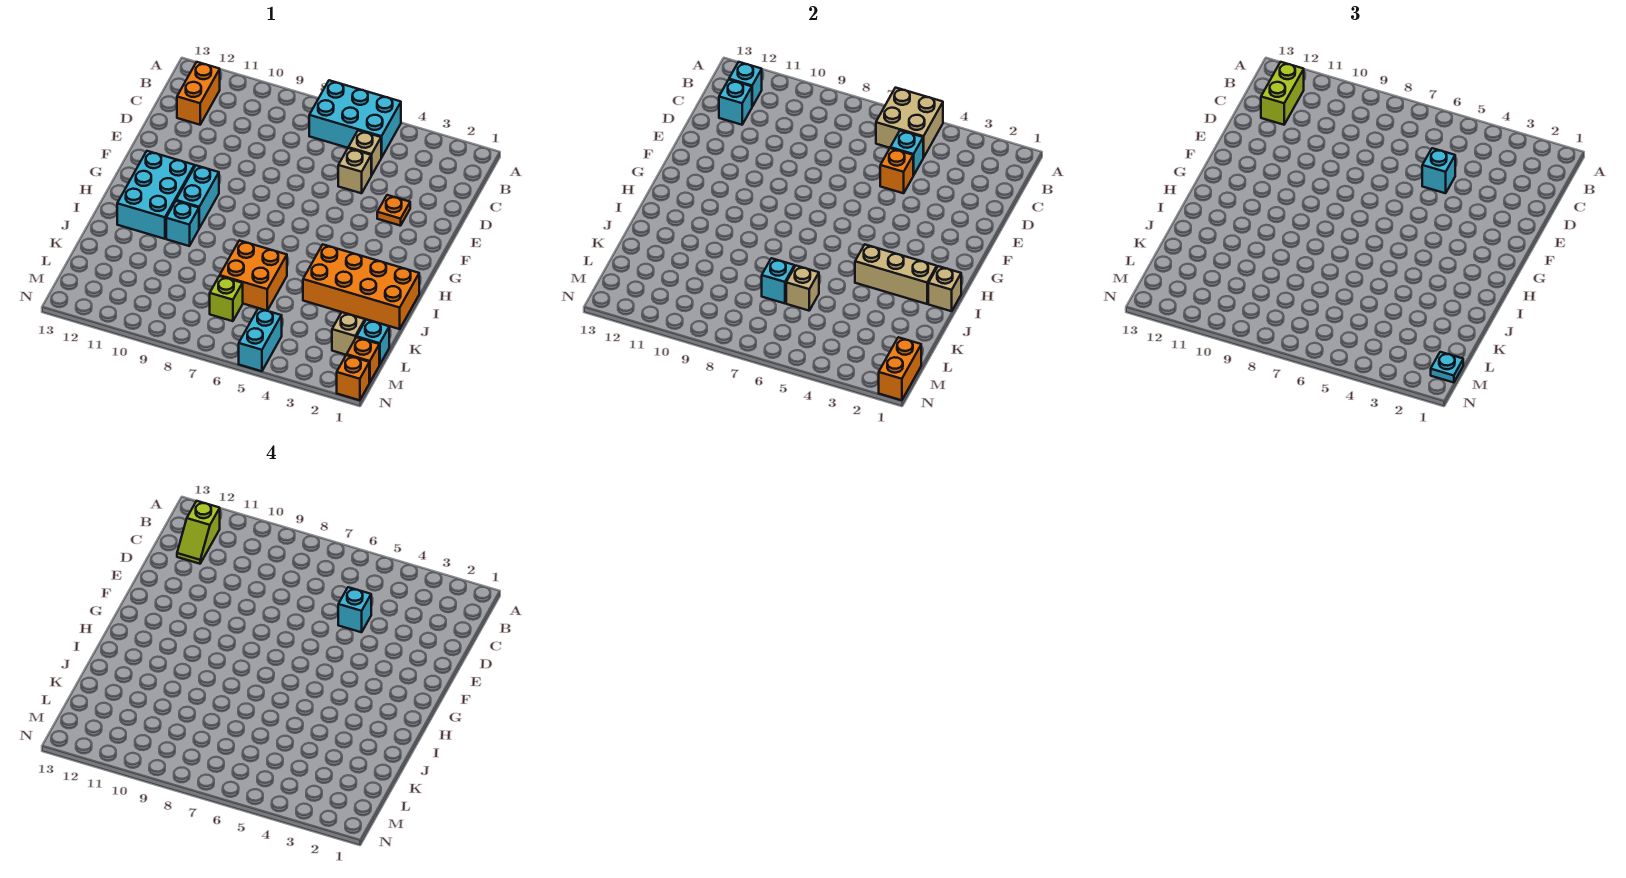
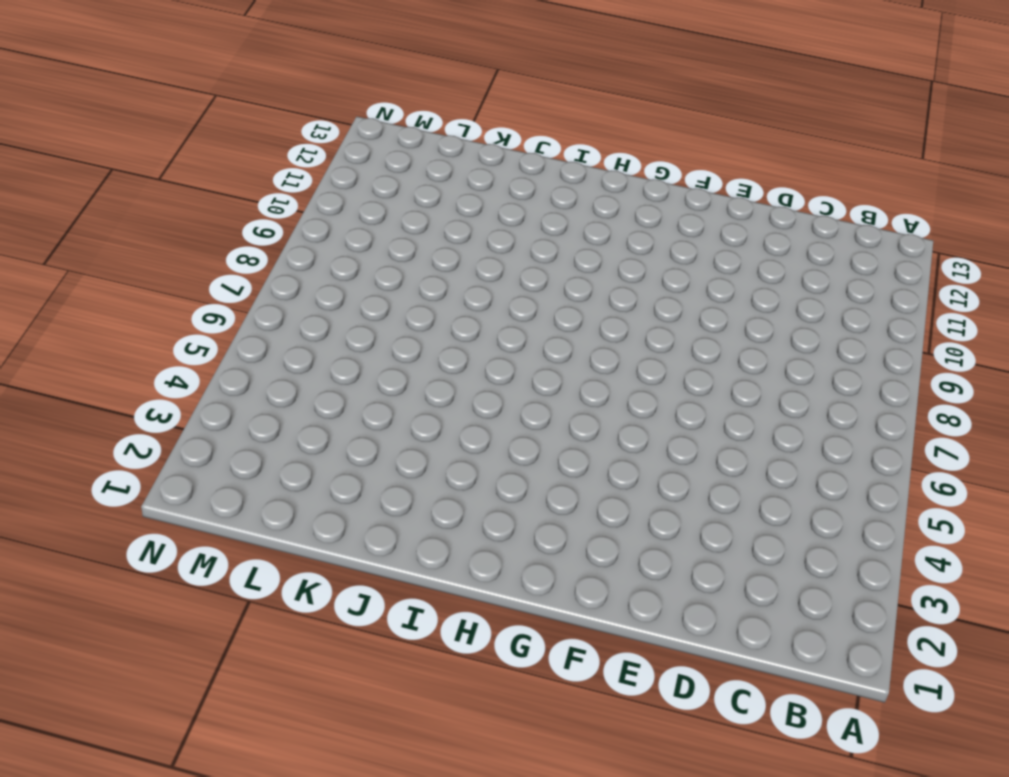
none -> cyan brick A5:B7 level 1
none -> orange brick B12:C12 level 1
none -> tan brick C5 level 1
none -> tan brick D5 level 1

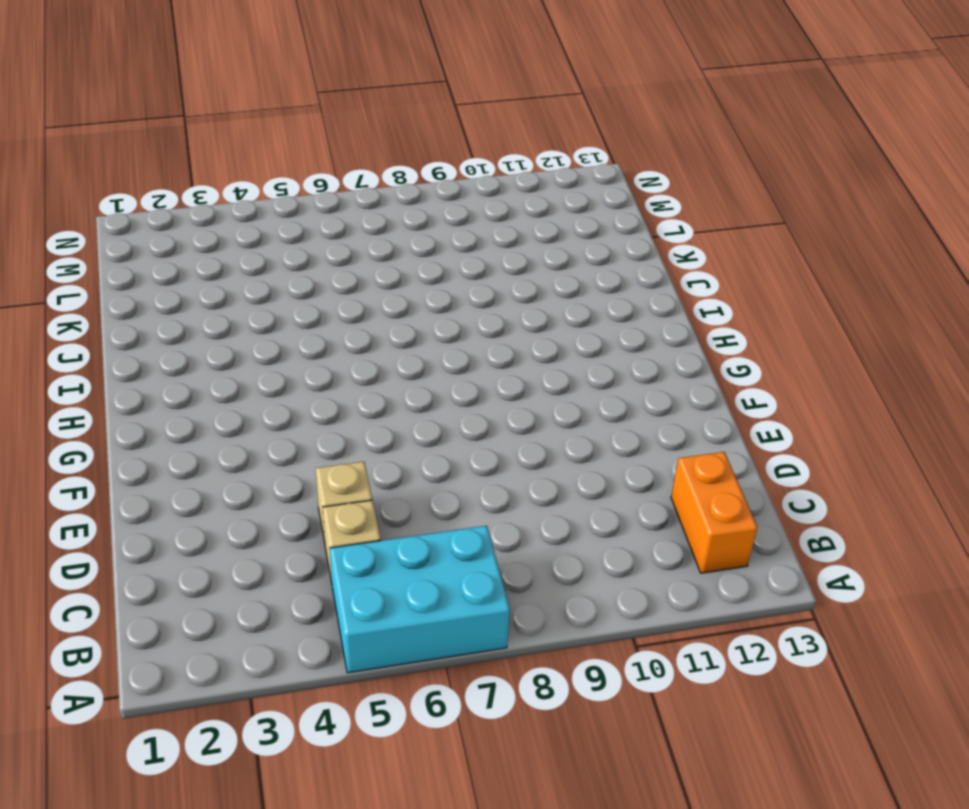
none -> orange plate E3 level 1
none -> cyan brick G10:H10 level 1
none -> cyan brick G11:I12 level 1
none -> orange brick I1:J4 level 1

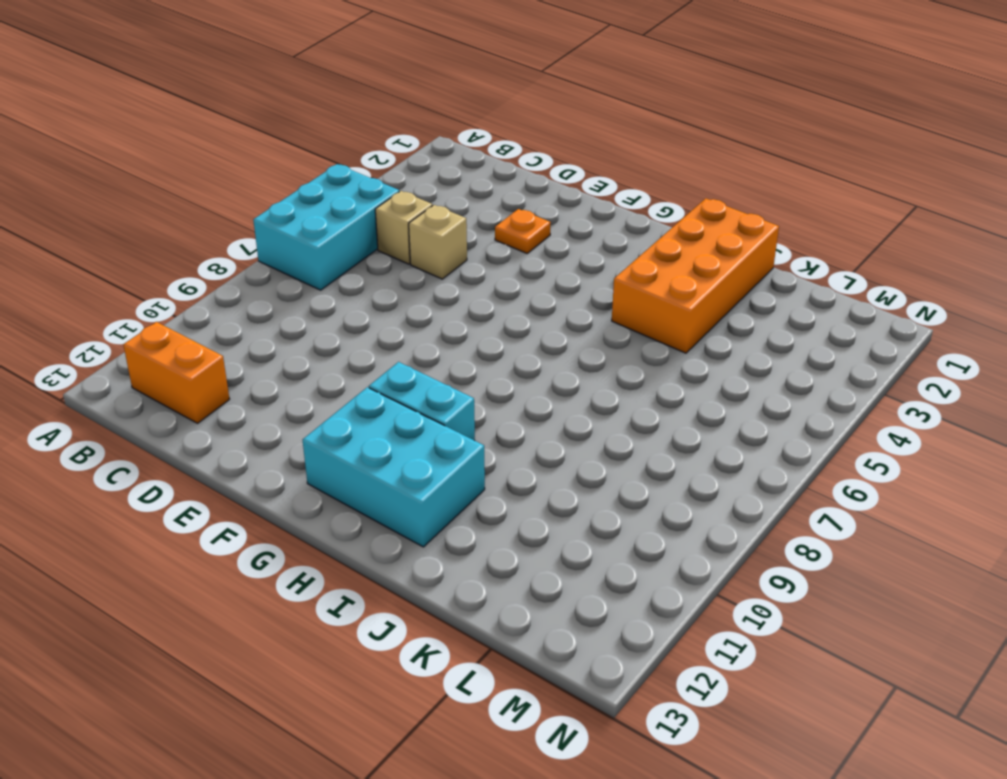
none -> cyan brick I10 level 1
none -> orange brick J6:K7 level 1
none -> cyan brick L1 level 1
none -> tan brick L2 level 1

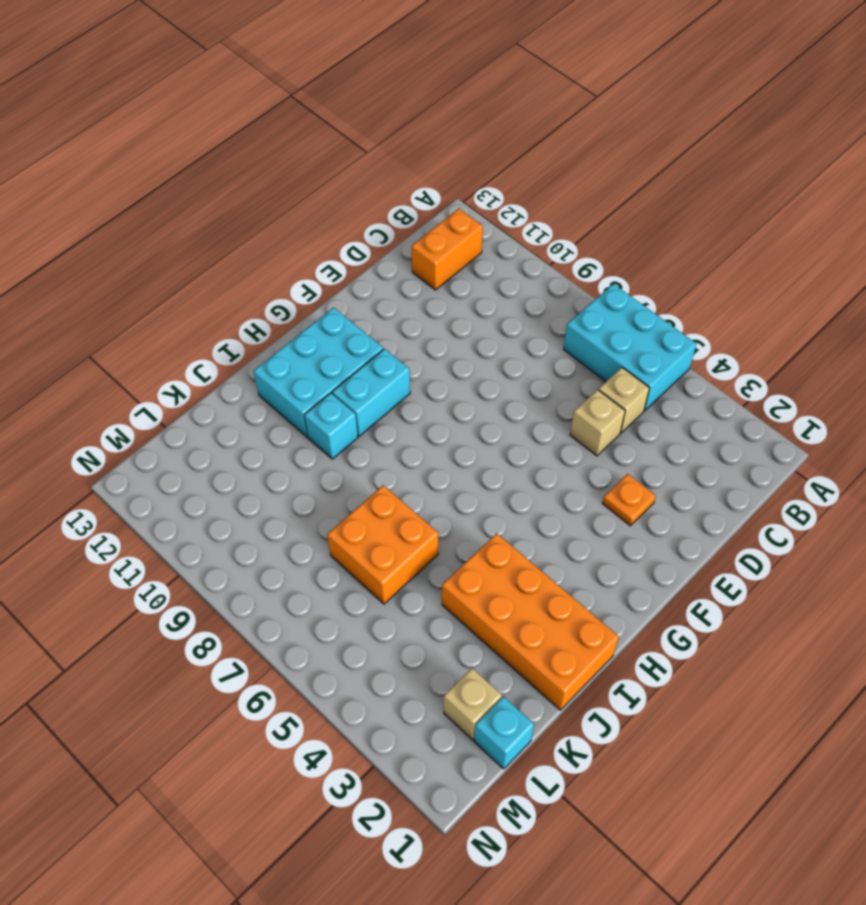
none -> lime brick L7 level 1
none -> orange brick M1 level 1
none -> cyan brick M5:N5 level 1
none -> orange brick N1 level 1

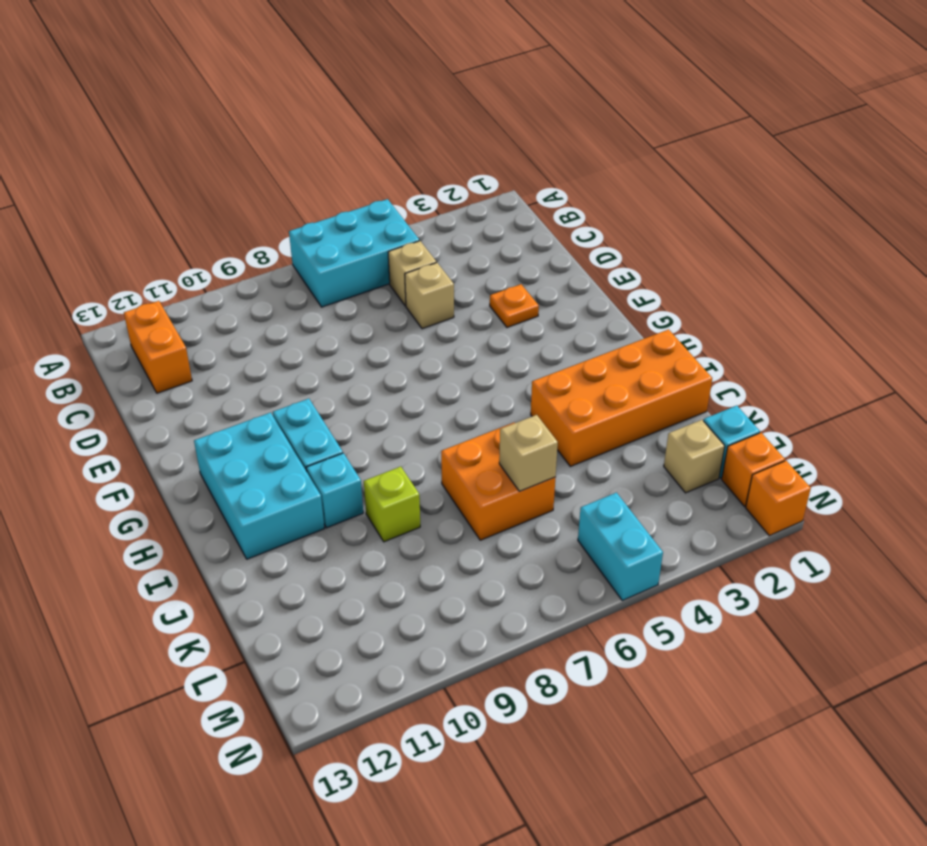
lime brick J9 level 1 -> lime brick L7 level 1
none -> tan brick A5:B6 level 2
none -> cyan brick B12 level 2
none -> cyan brick C5 level 2
none -> cyan brick C12 level 2

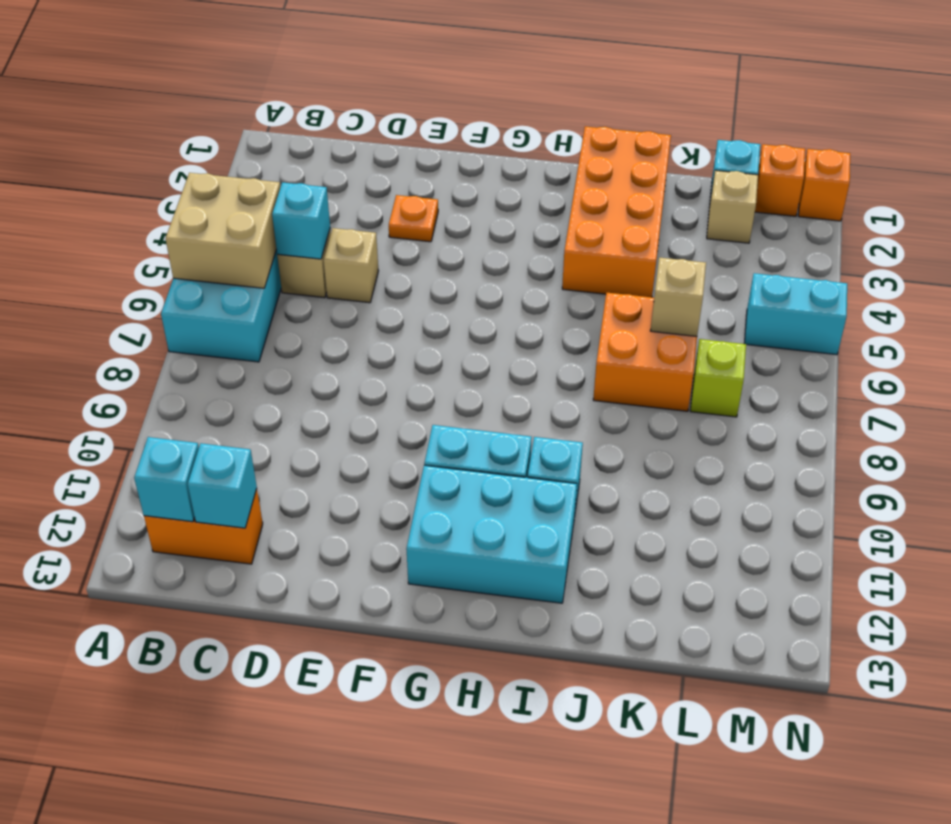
none -> orange brick D5 level 2
none -> tan brick I1 level 2
none -> tan brick I2:I4 level 2
none -> cyan brick K7 level 2

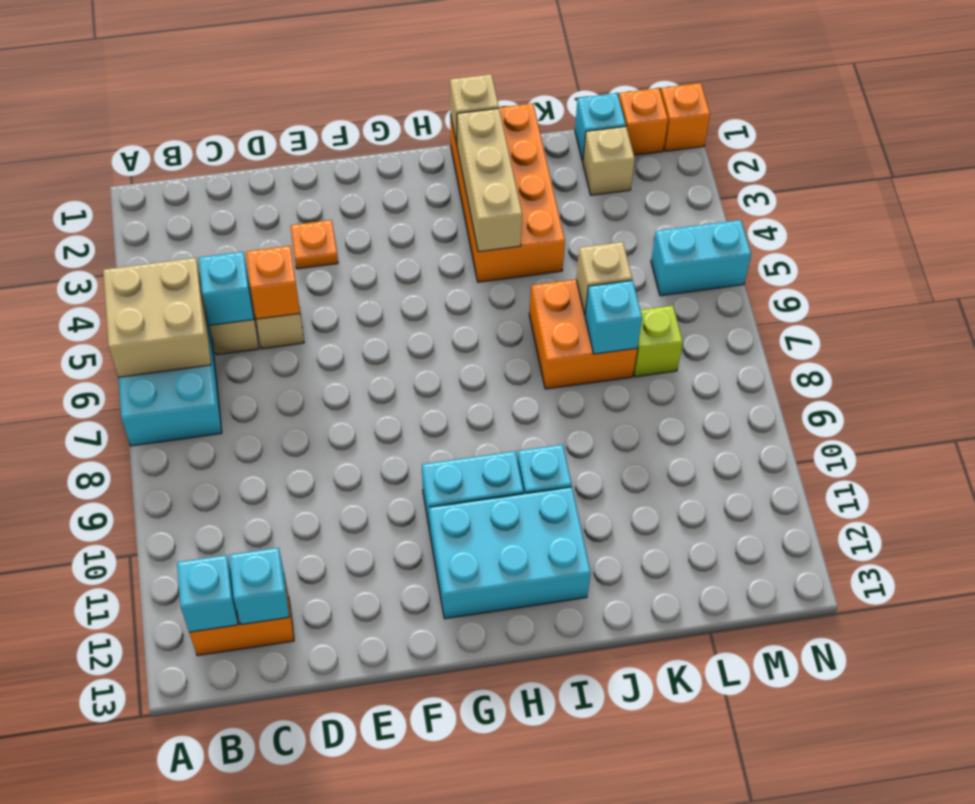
none -> orange brick M1:N1 level 2
none -> lime brick B12:C12 level 3
none -> cyan brick D5 level 3
none -> cyan plate M1 level 3

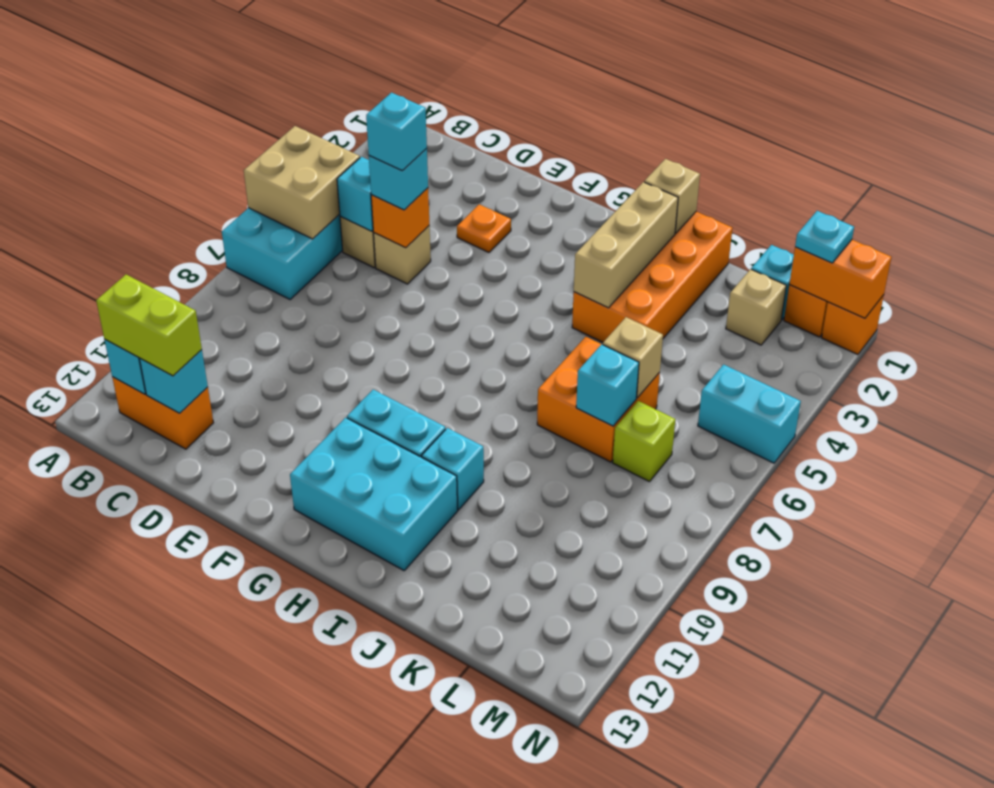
none -> lime slope B12:C12 level 4 top B

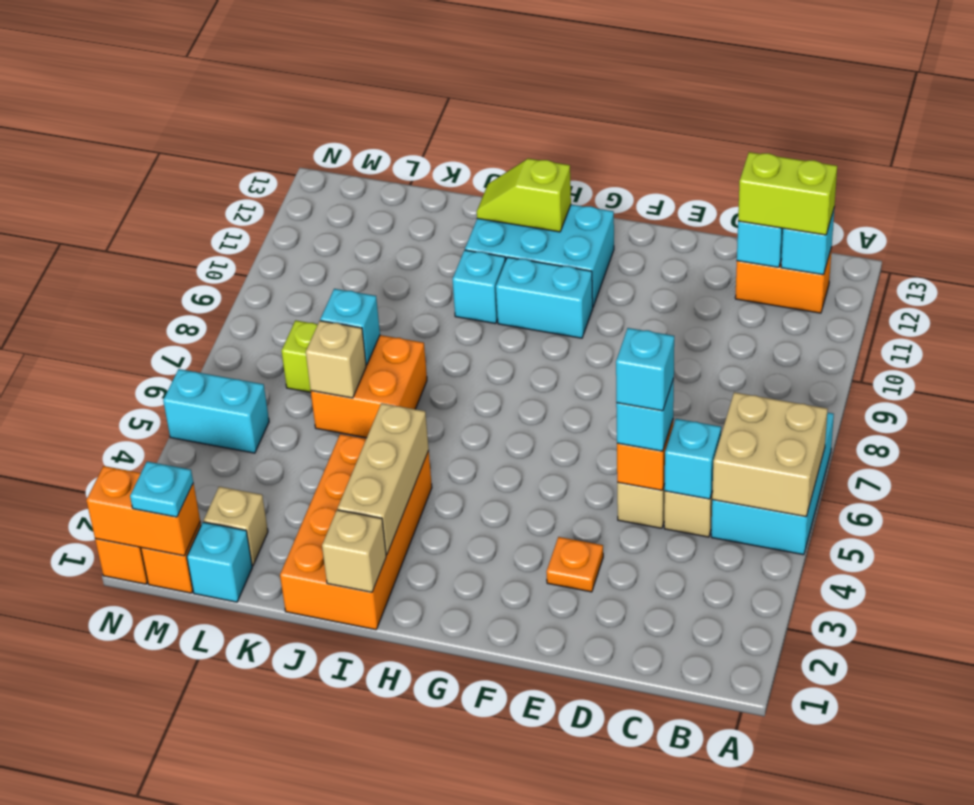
lime slope H12:I12 level 2 top H -> lime slope B12:C12 level 4 top B

